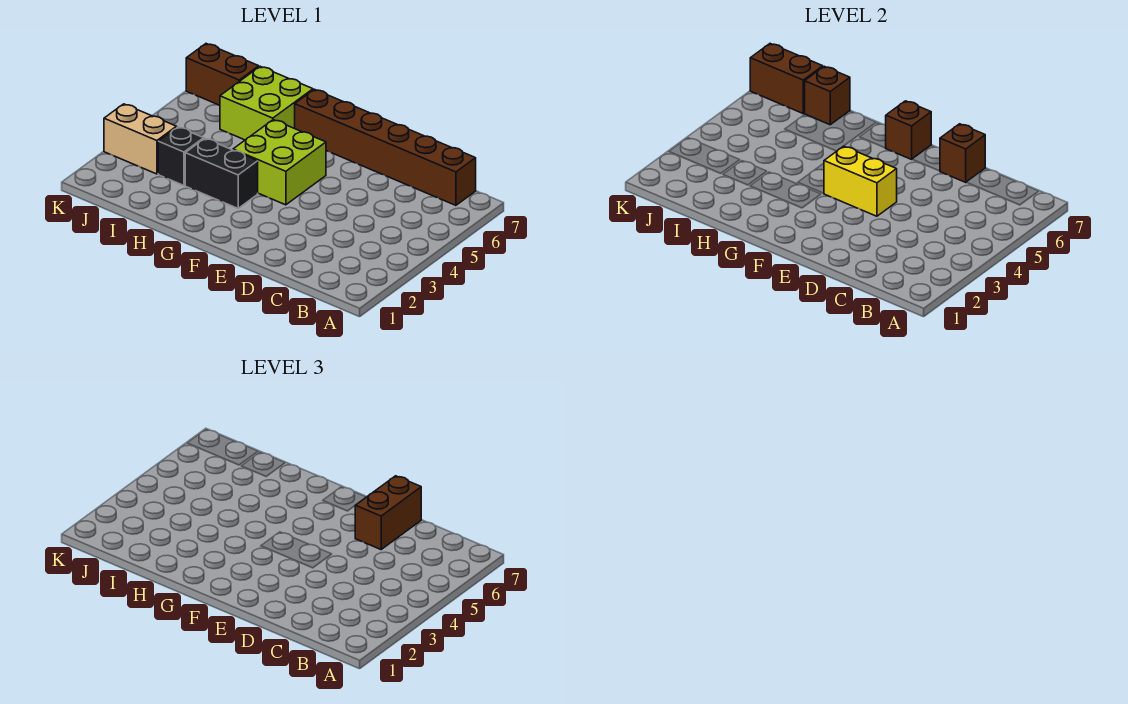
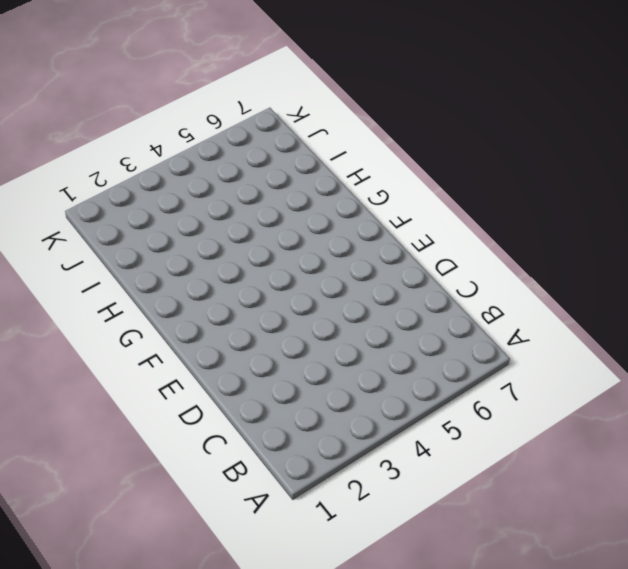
none -> brown brick B7:G7 level 1
none -> lime brick F4:G5 level 1
none -> black brick G3:H3 level 1

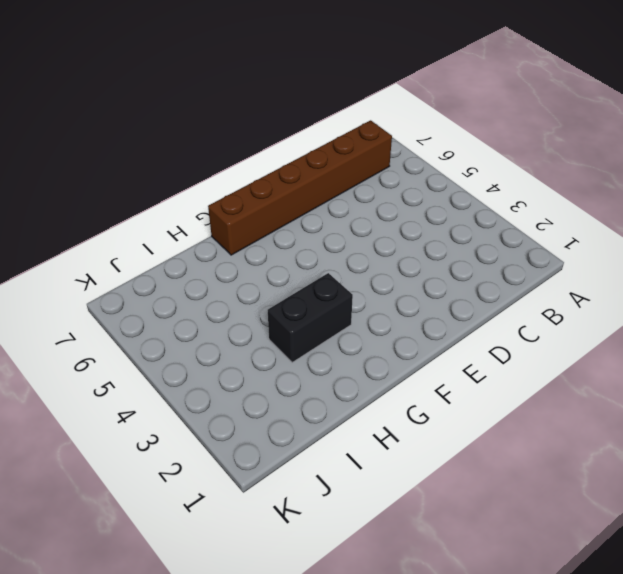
none -> lime brick F4:G5 level 1
none -> lime brick H6:I7 level 1
none -> black brick I3 level 1

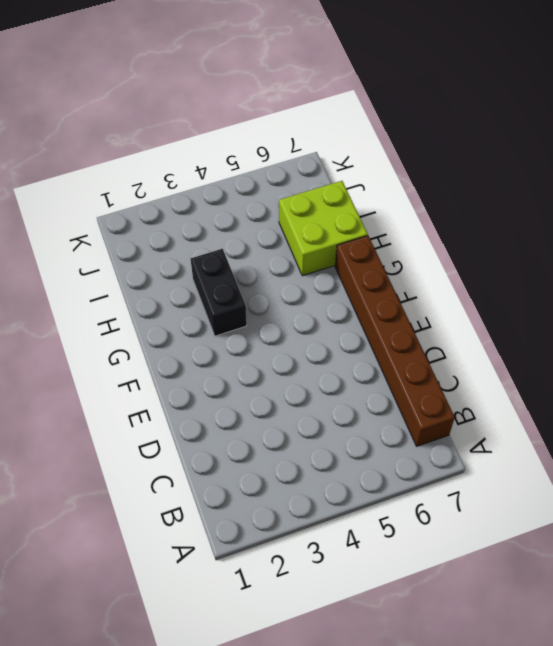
none -> lime brick F4:G5 level 1
none -> black brick I3 level 1
none -> tan brick J3:K3 level 1

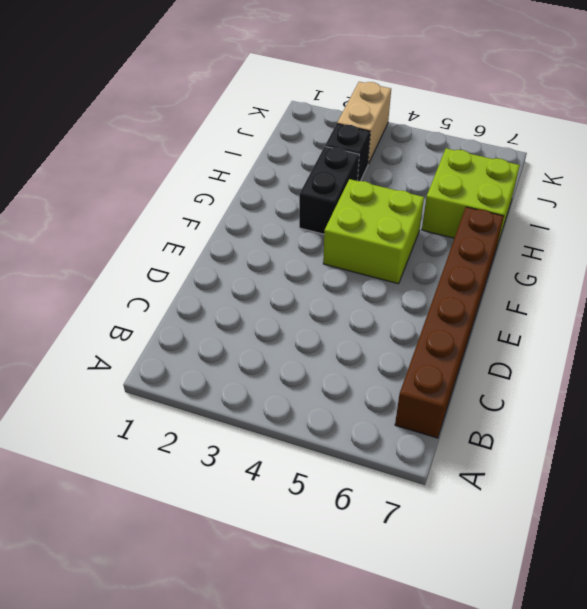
none -> brown brick J7:K7 level 1
none -> brown brick D7 level 2
none -> yellow brick E4:F4 level 2

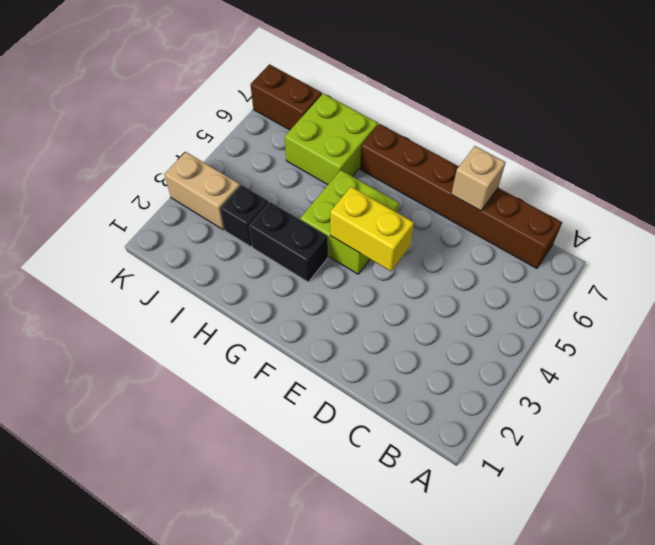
tan brick D7 level 2 -> brown brick D7 level 2
none -> brown brick F7 level 2
none -> brown brick I7 level 2
none -> brown brick J7:K7 level 2

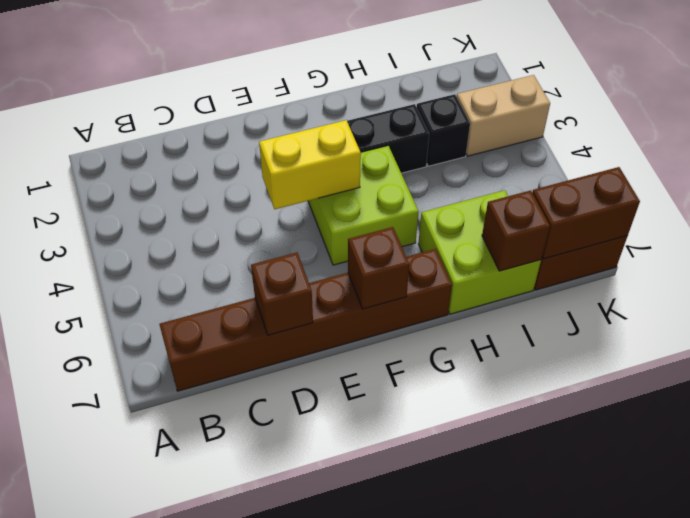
none -> brown brick D6:D7 level 3

